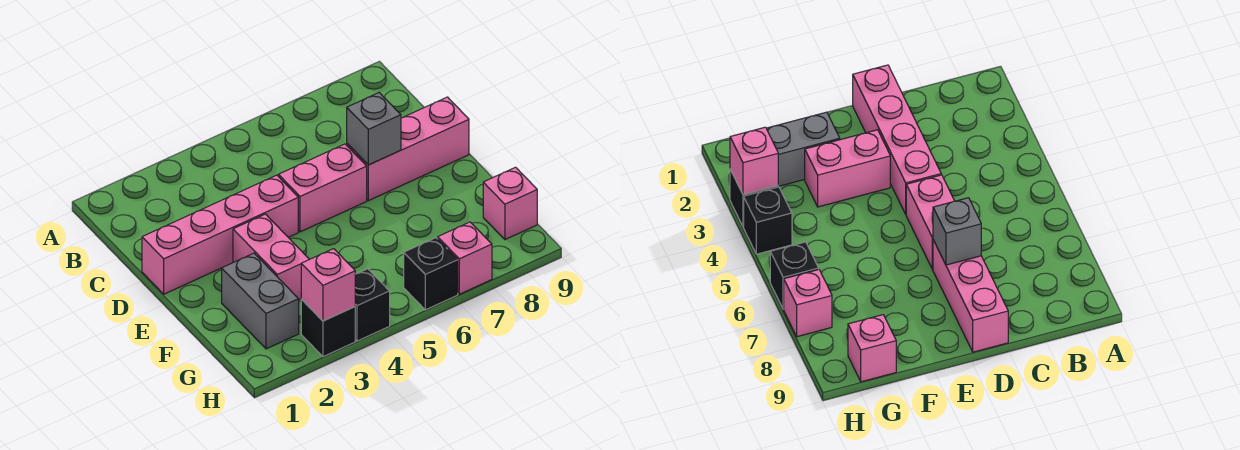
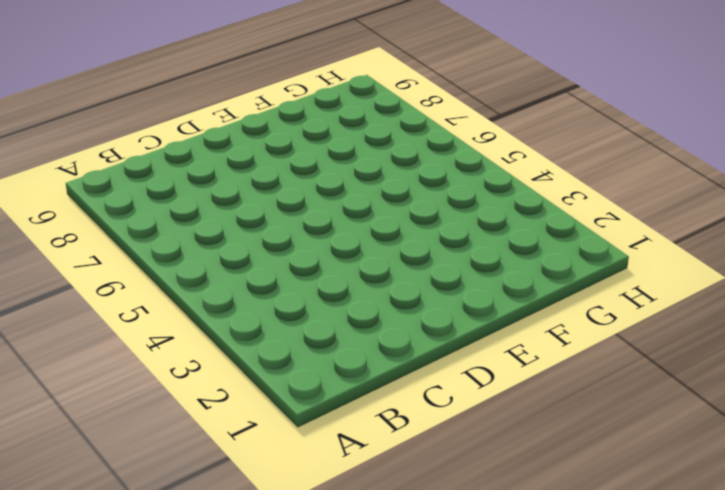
none -> pink brick D1:D4 level 1
none -> pink brick D5:D6 level 1
none -> pink brick D7:D9 level 1

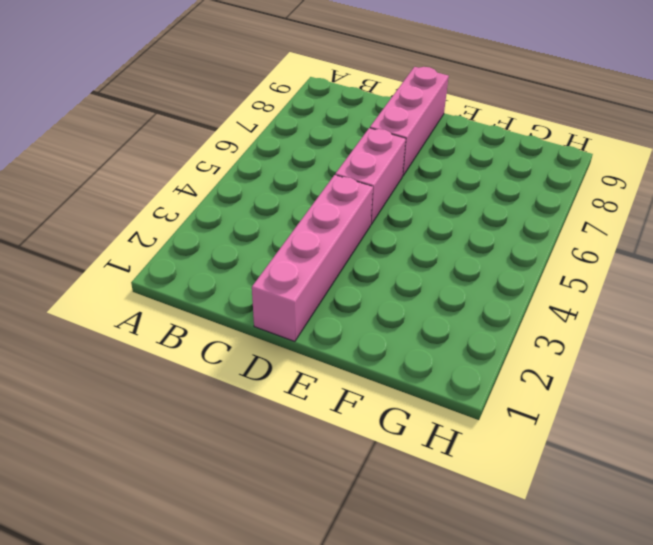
none -> pink brick E3:F3 level 1
none -> grey brick F2:G2 level 1
none -> pink brick G9 level 1

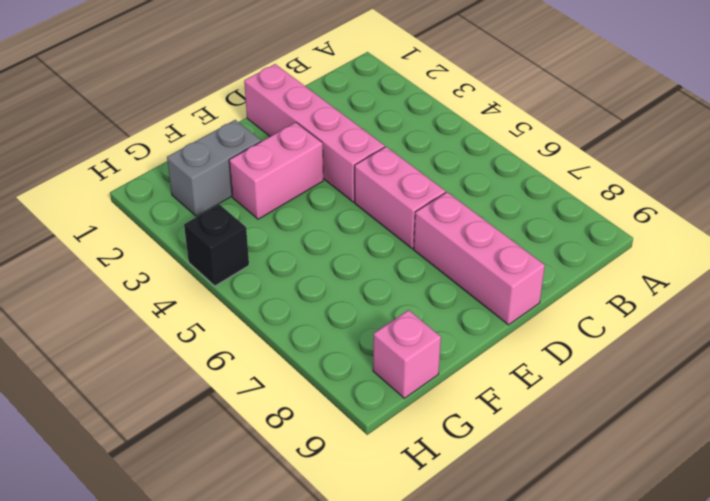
none -> black brick H3 level 1
none -> black brick H6 level 1
none -> pink brick H7 level 1

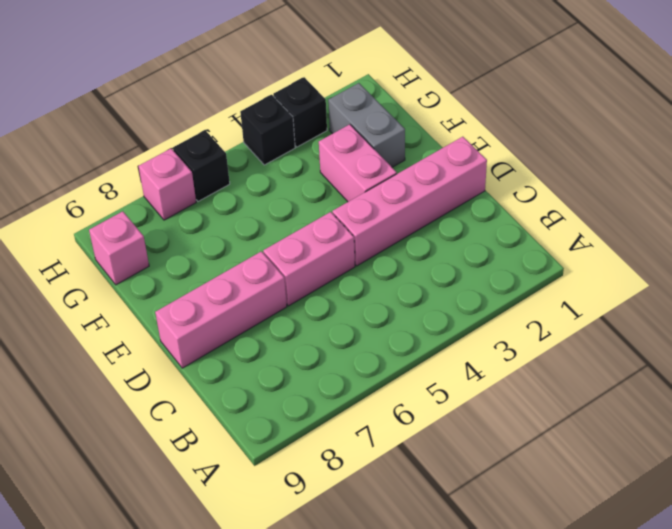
none -> grey brick D7 level 2
none -> pink brick H3 level 2

